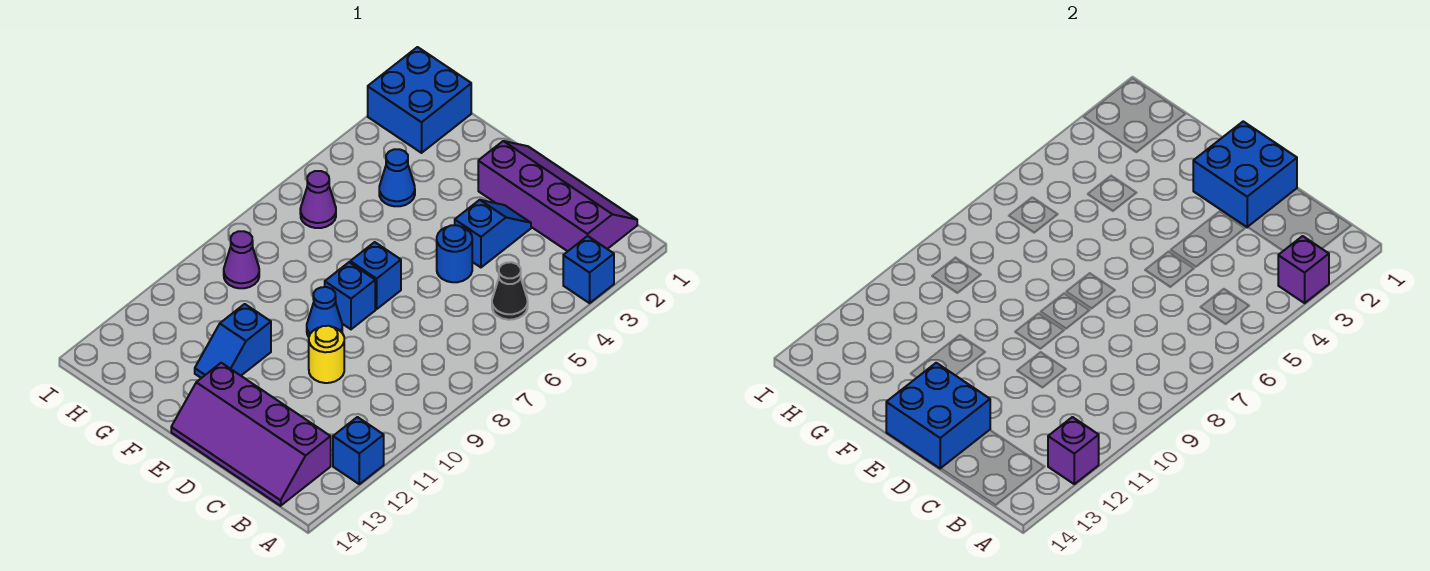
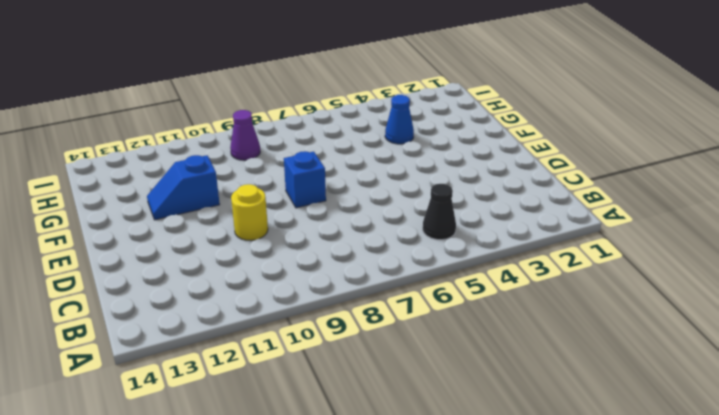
none -> blue brick A3 level 1
none -> blue brick A12 level 1
none -> purple slope B1:E2 level 1 top 2

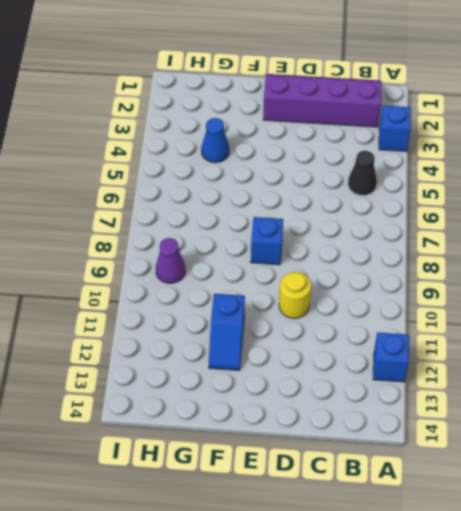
none -> purple slope B13:E14 level 1 top 13
none -> blue slope D3:D4 level 1 top 4
none -> blue round brick D5 level 1

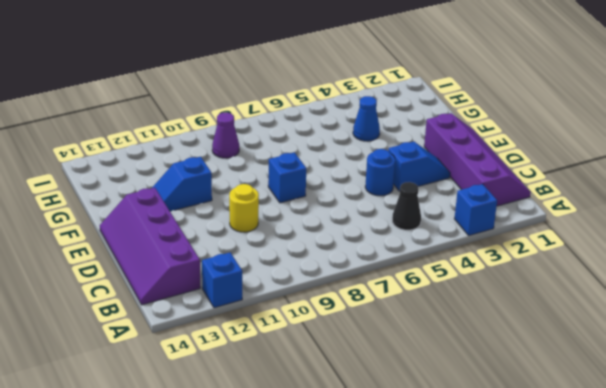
none -> blue brick E7 level 1
none -> blue cone E9 level 1
none -> blue brick H1:I2 level 1

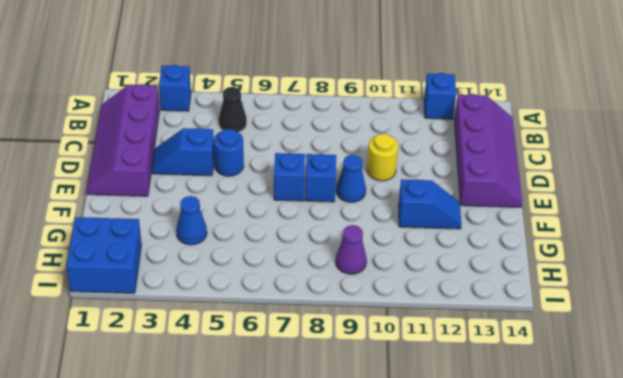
none -> purple cone H6 level 1
none -> purple brick A3 level 2
none -> purple brick A12 level 2

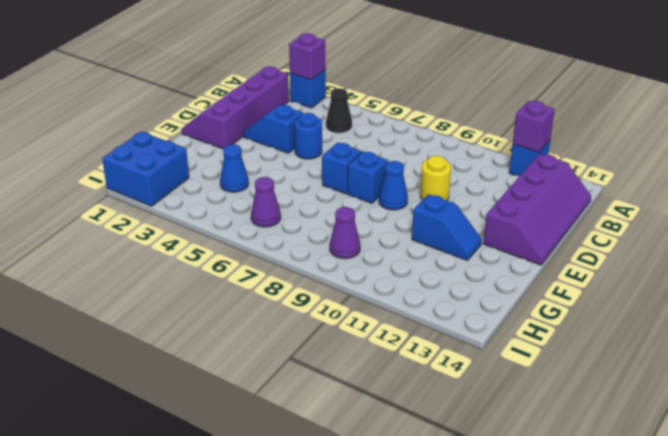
none -> blue brick D1:E2 level 2
none -> blue brick D13:E14 level 2

